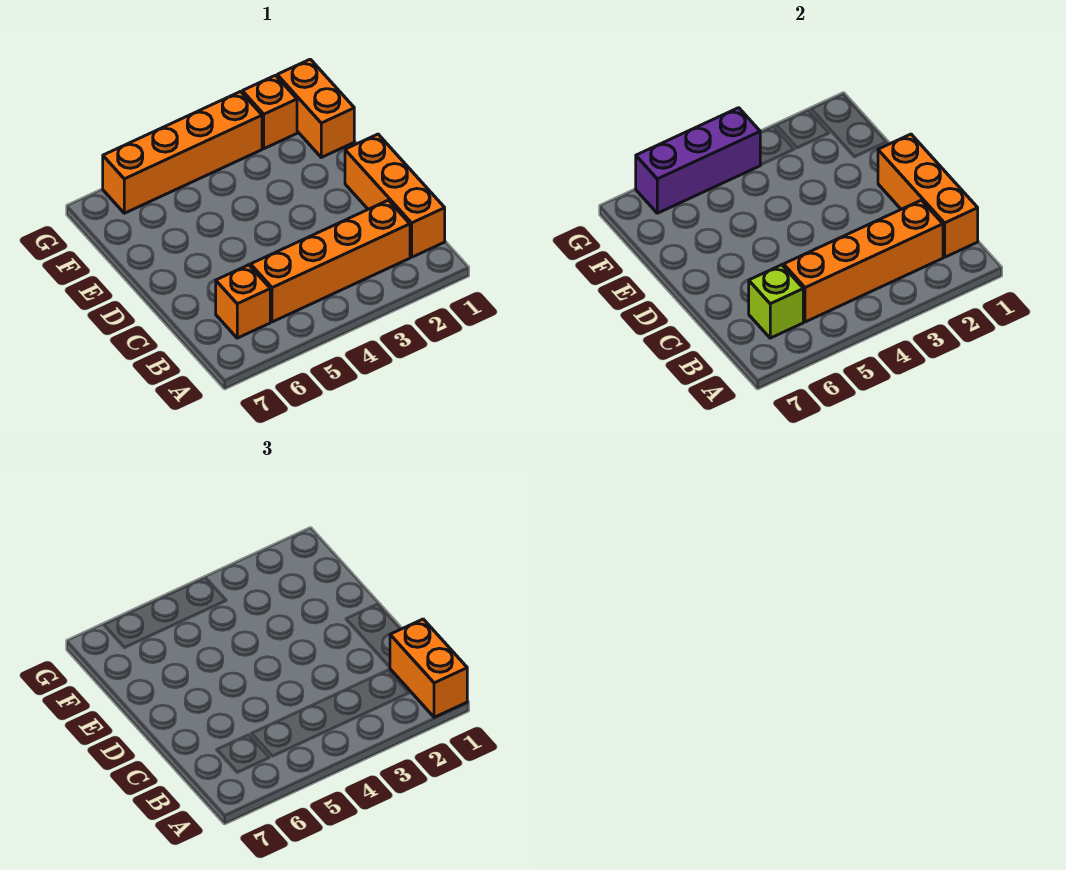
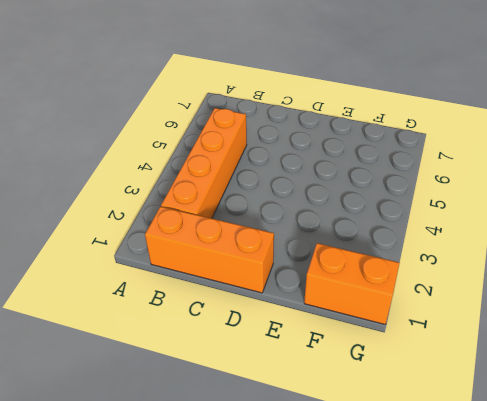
none -> orange brick B6 level 1
none -> orange brick G2 level 1

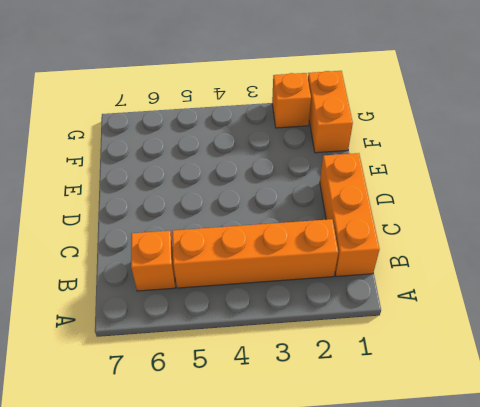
none -> orange brick G3:G6 level 1
none -> orange brick B1:D1 level 2

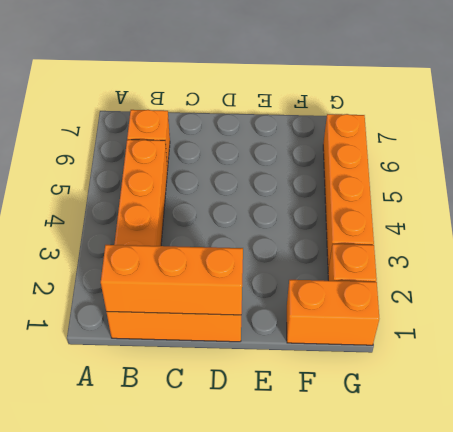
none -> orange brick B2:B5 level 2
none -> lime brick B6 level 2

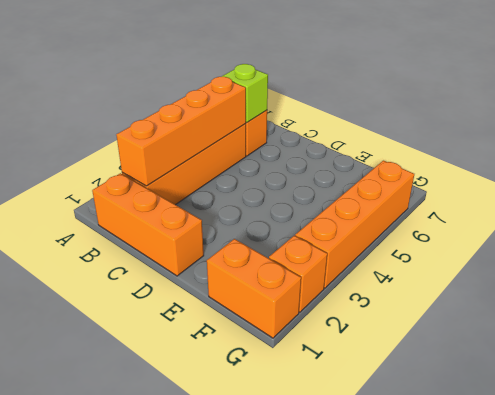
none -> orange brick B1:D1 level 2
none -> purple brick G4:G6 level 2

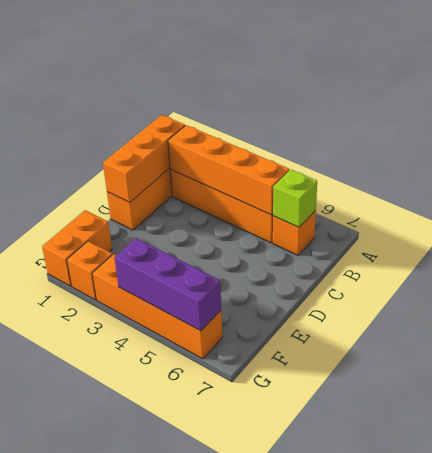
none -> orange brick A1:B1 level 3

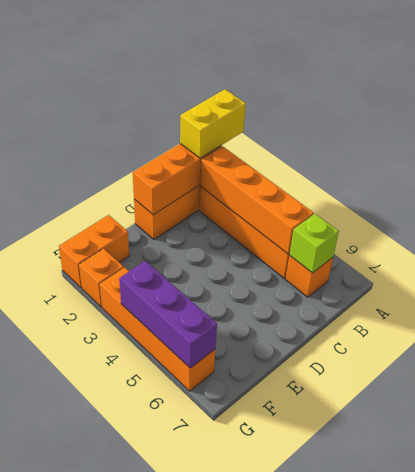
yellow brick A1:B1 level 3 -> orange brick A1:B1 level 3

